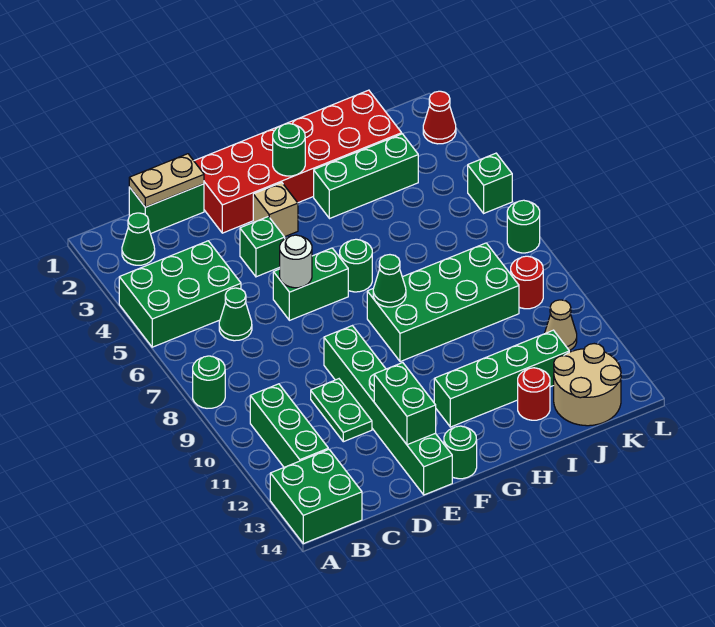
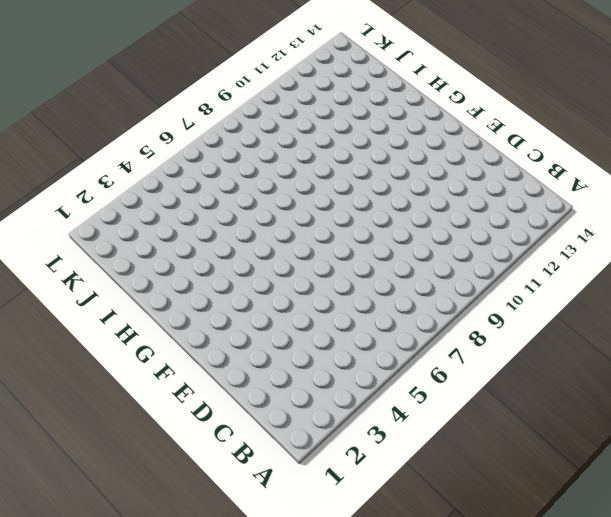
none -> green brick A4:C5 level 1
none -> green round brick A8 level 1
none -> green brick A13:B14 level 1
none -> green cone B2 level 1

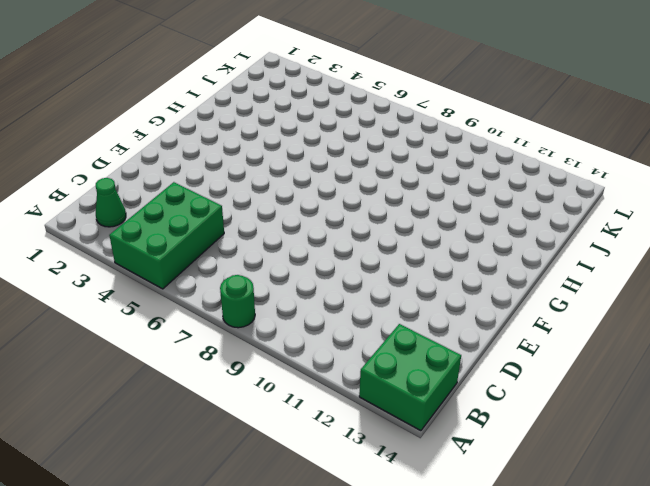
none -> green brick B10:B12 level 1
none -> green brick C1:D1 level 1
none -> green cone C6 level 1
none -> green plate D10:D11 level 1

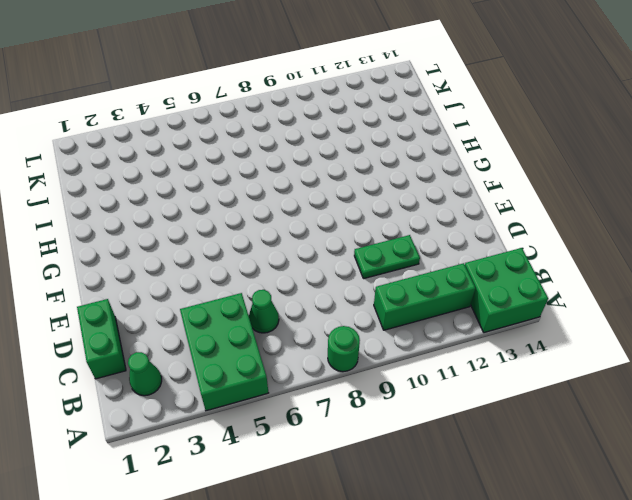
none -> red brick E1:J2 level 1
none -> green brick E4 level 1
none -> green brick E6:F6 level 1
none -> green brick E9:E14 level 1

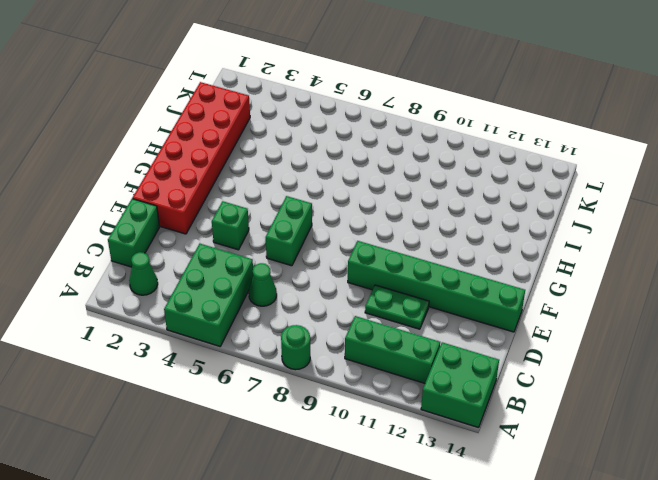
none -> tan brick F3 level 1
none -> green round brick F14 level 1
none -> green round brick G6 level 1
none -> green brick G8:J9 level 1

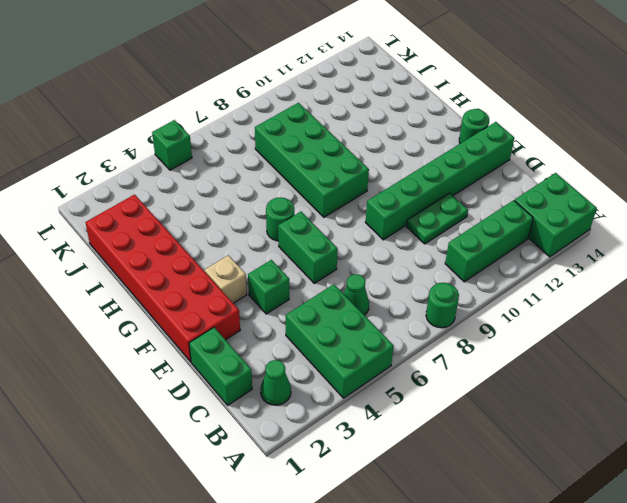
none -> green brick G12:J12 level 1
none -> green brick H3:J3 level 1
none -> red round brick I13 level 1
none -> tan round brick J13:K14 level 1

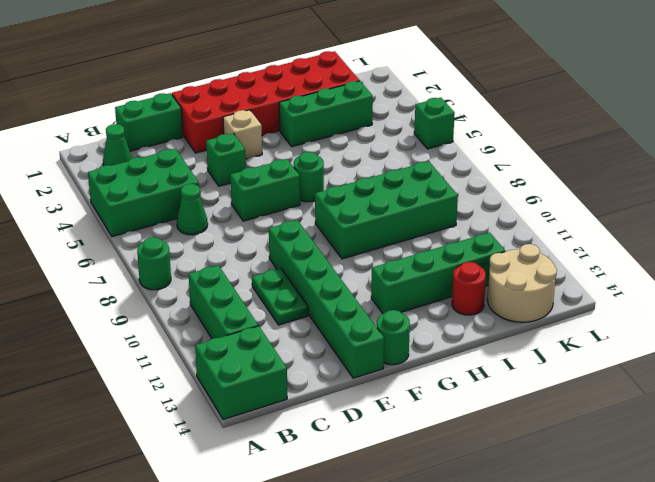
none -> red round brick K9 level 1
none -> tan cone K11 level 1
none -> red cone L2 level 1
none -> green round brick L7 level 1

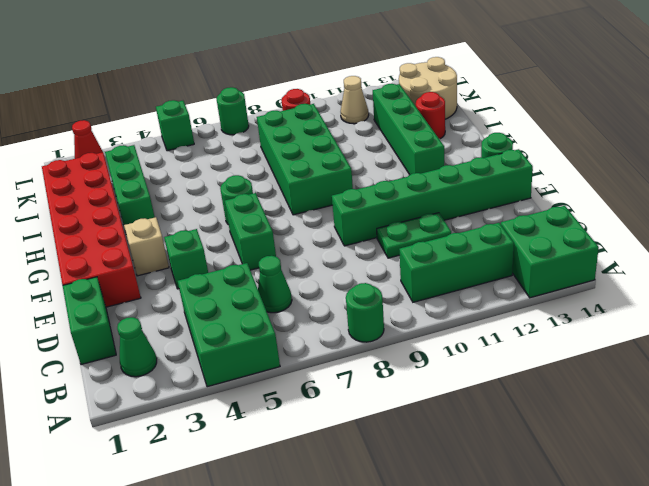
none -> tan plate C1:D1 level 2
none -> white round brick E6 level 2
none -> green brick E12:E13 level 2
none -> green round brick G2 level 2

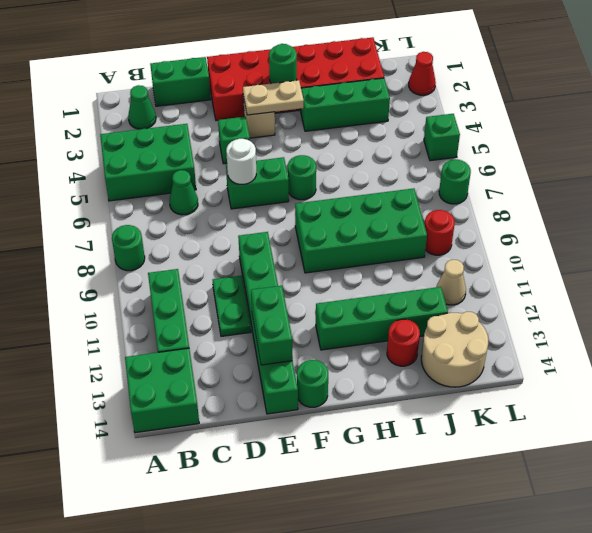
tan plate F3:G3 level 2 -> tan plate C1:D1 level 2
none -> green cone G8 level 2

